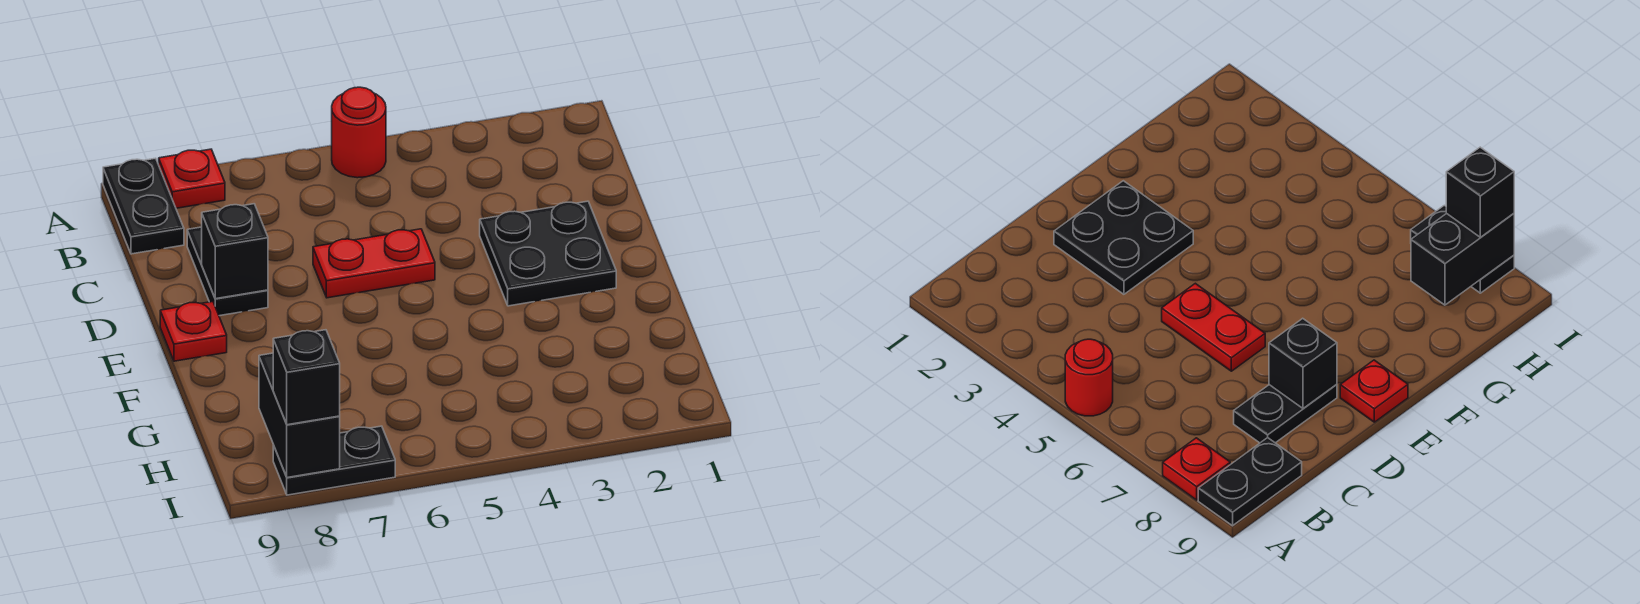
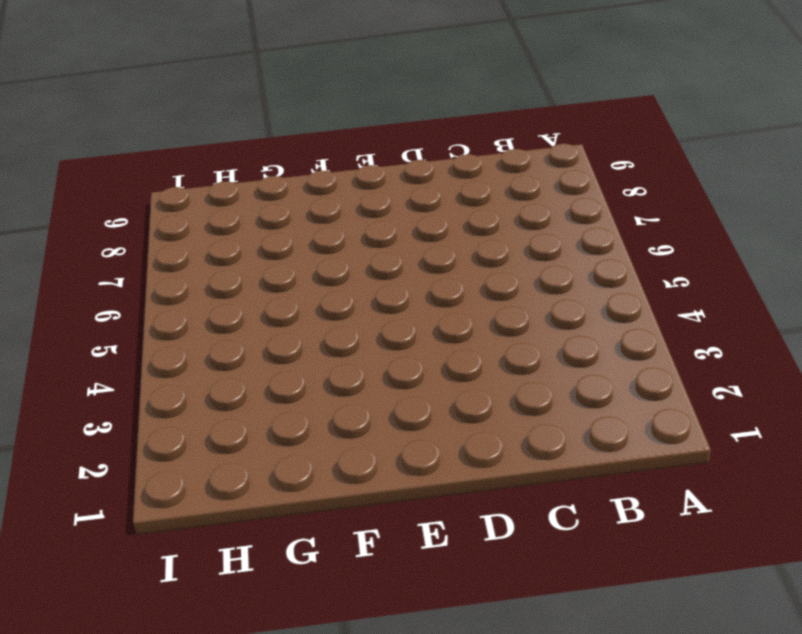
none -> red round brick A5 level 1
none -> red plate A8 level 1

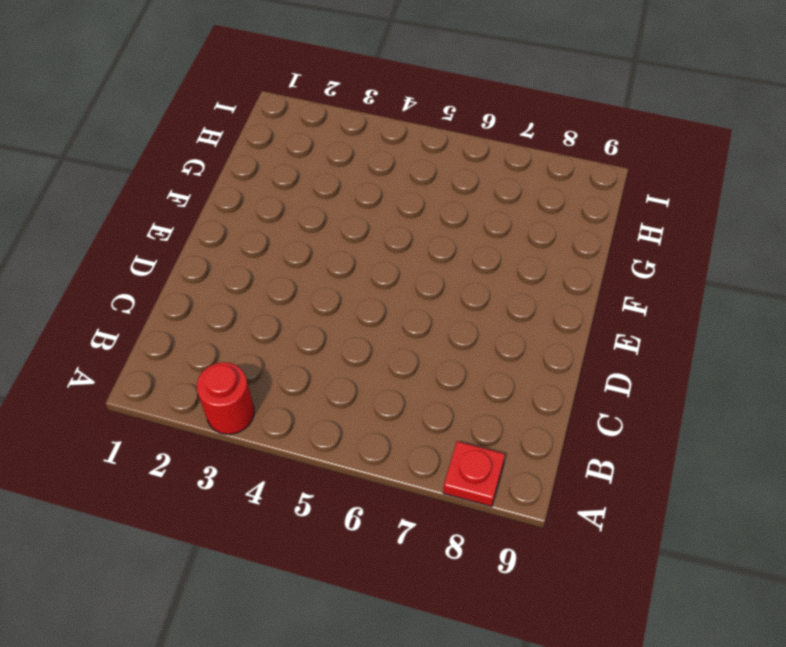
red round brick A3 level 1 -> red round brick A5 level 1
none -> black plate A9:B9 level 1
none -> black plate C8:D8 level 1

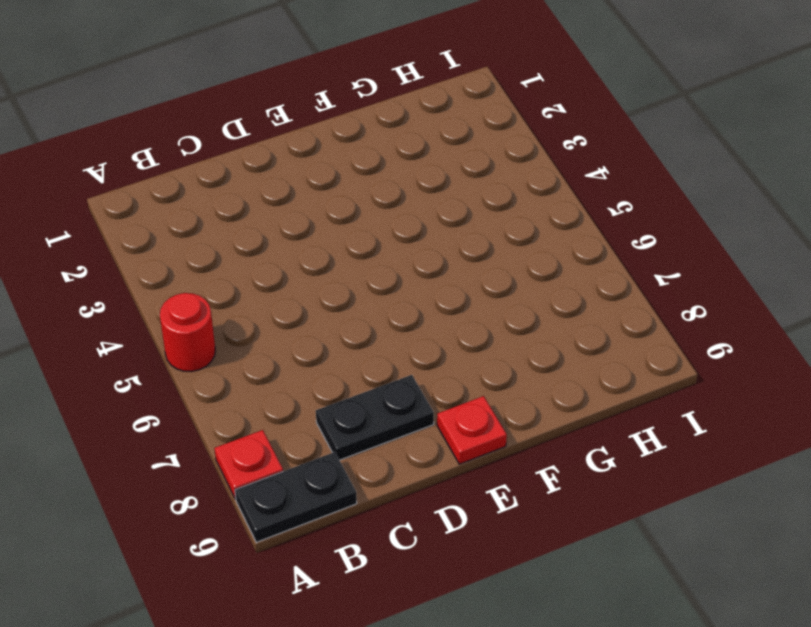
none -> black plate D2:E3 level 1
none -> red plate D5:D6 level 1

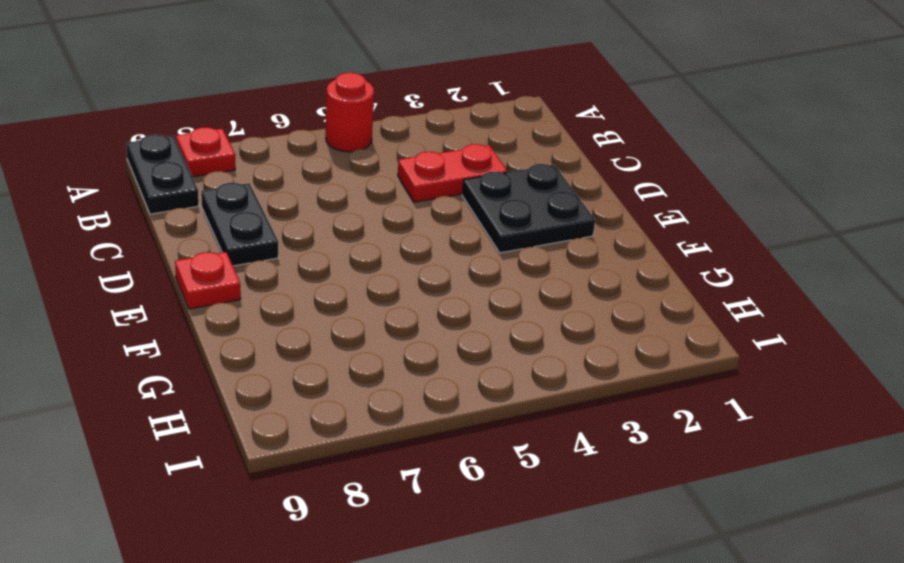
red plate C3:C4 level 1 -> red plate D5:D6 level 1
none -> black plate I7:I8 level 1
none -> black brick D8 level 2

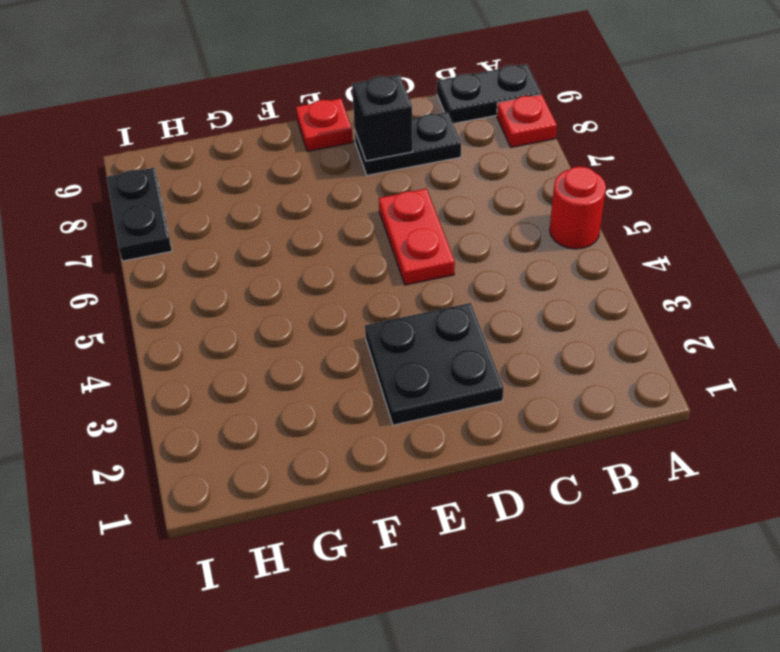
none -> black brick H8:I8 level 2
none -> black brick I8 level 3

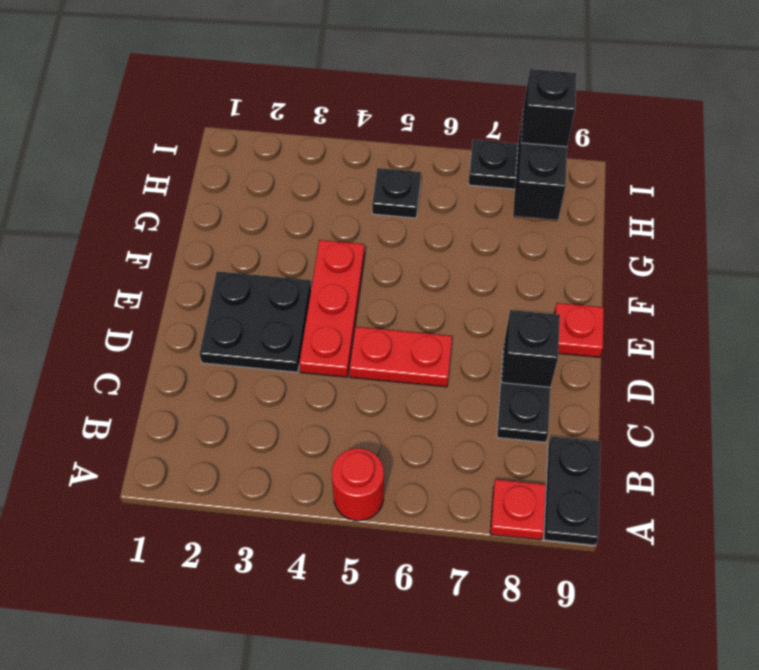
red plate D4:F4 level 1 -> none
black plate H5 level 1 -> none

